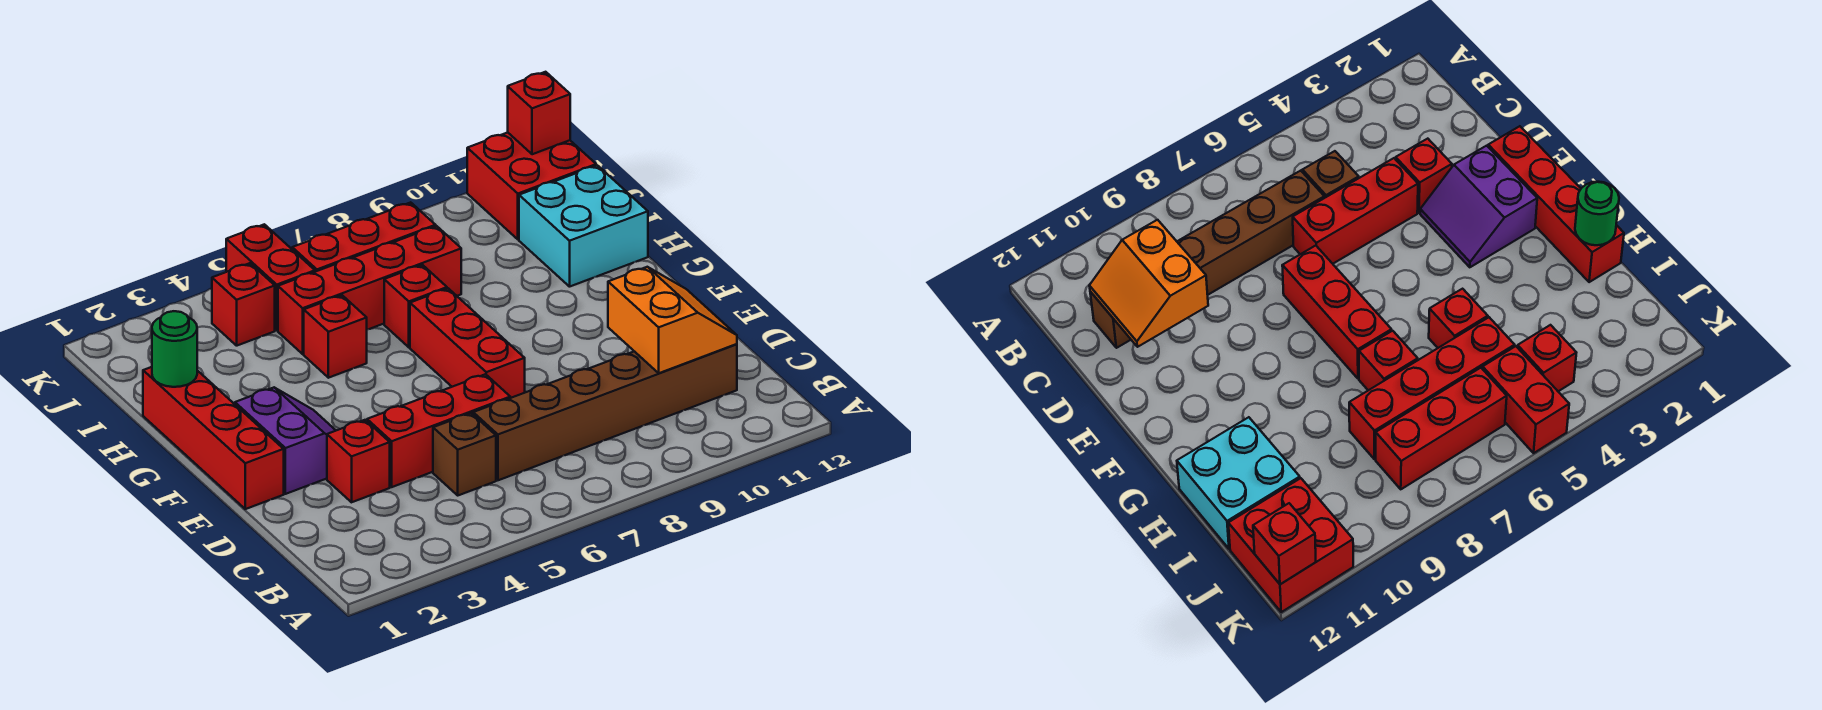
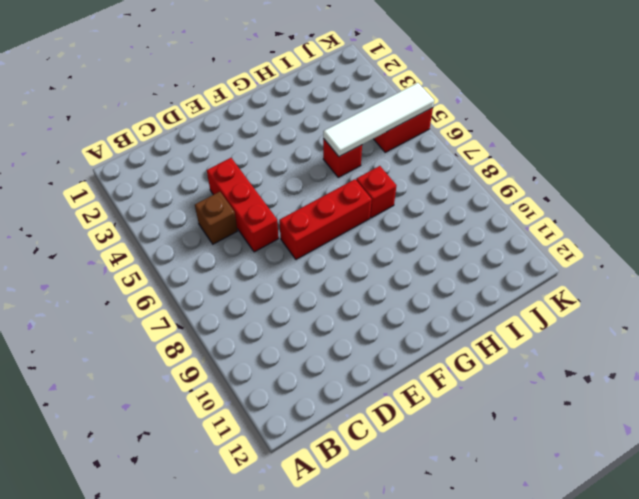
white tile H5:K5 level 2 -> none
none -> brown brick C6:C11 level 1
none -> red brick D3 level 1
none -> red brick E1:H1 level 1

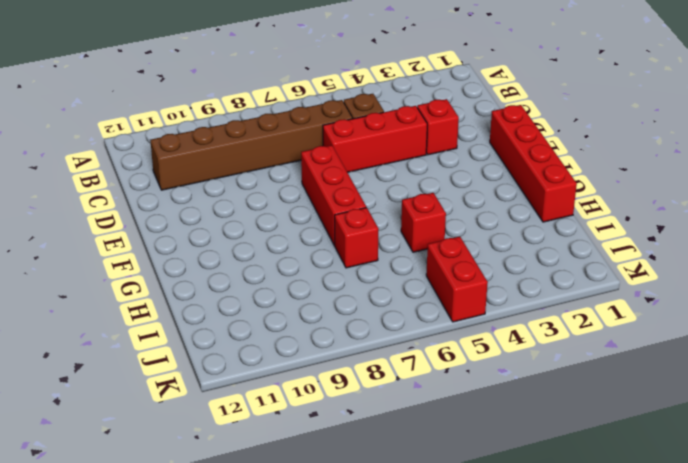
none -> purple slope E2:F3 level 1 top 2
none -> cyan brick H11:I12 level 1
none -> red brick I5:I8 level 1

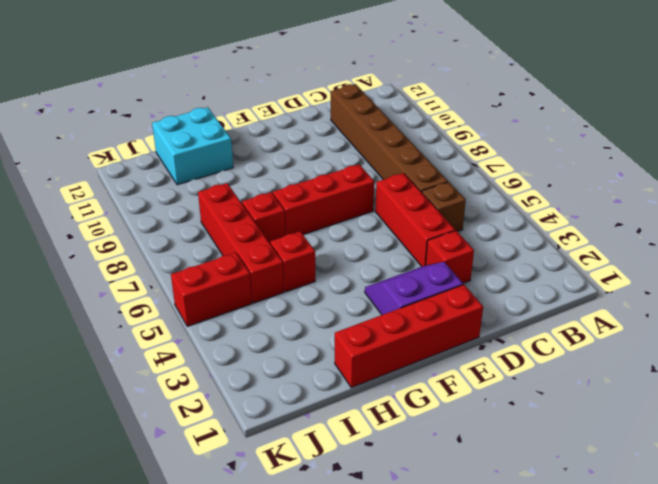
none -> red brick J4 level 1
none -> red brick J6:J8 level 1
none -> red brick J11:K12 level 1

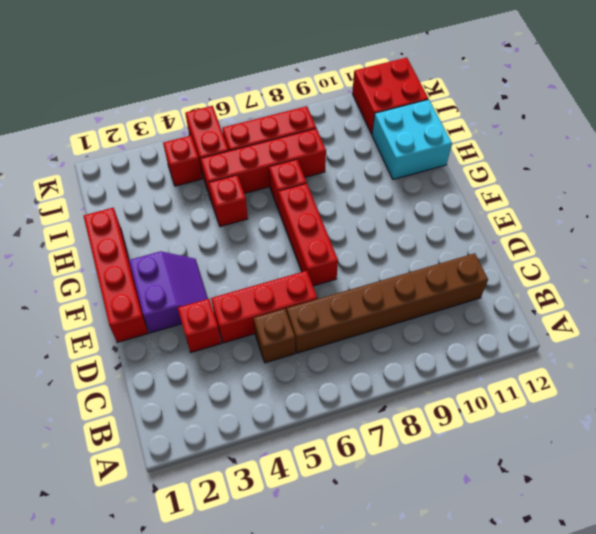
none -> orange slope C10:D11 level 2 top 10
none -> green round brick H1 level 2
none -> red brick K12 level 2

